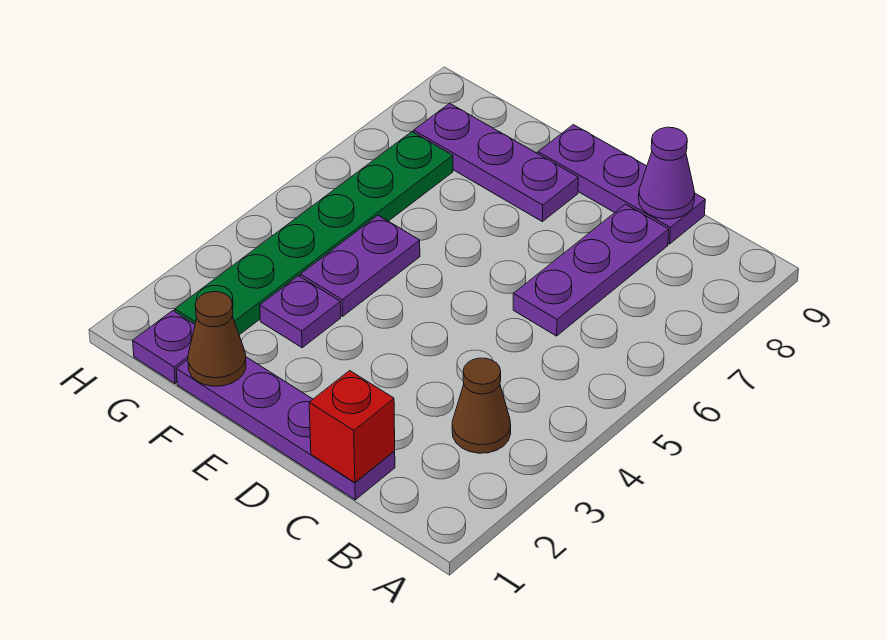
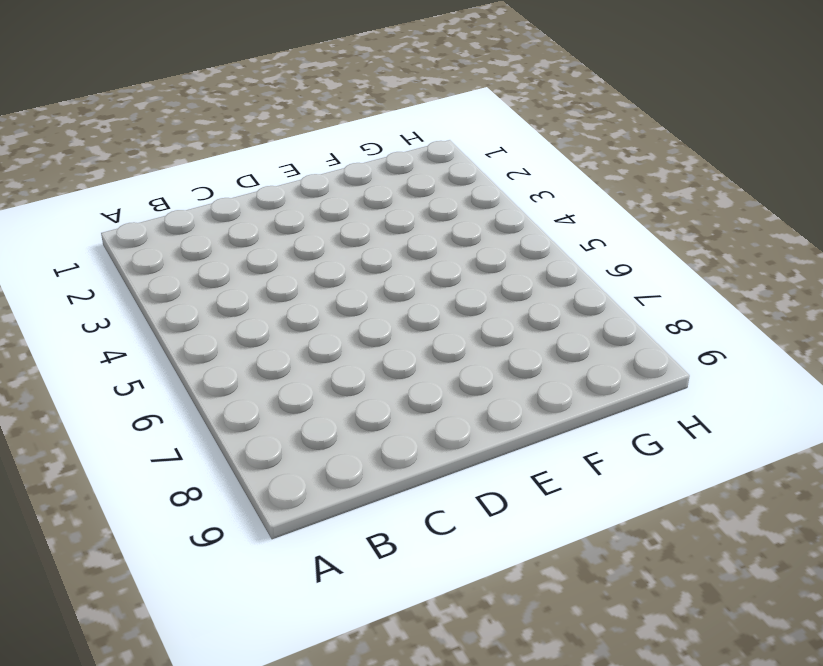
none -> brown cone B3 level 1
none -> purple plate C1:F1 level 1
none -> purple plate C6:C8 level 1

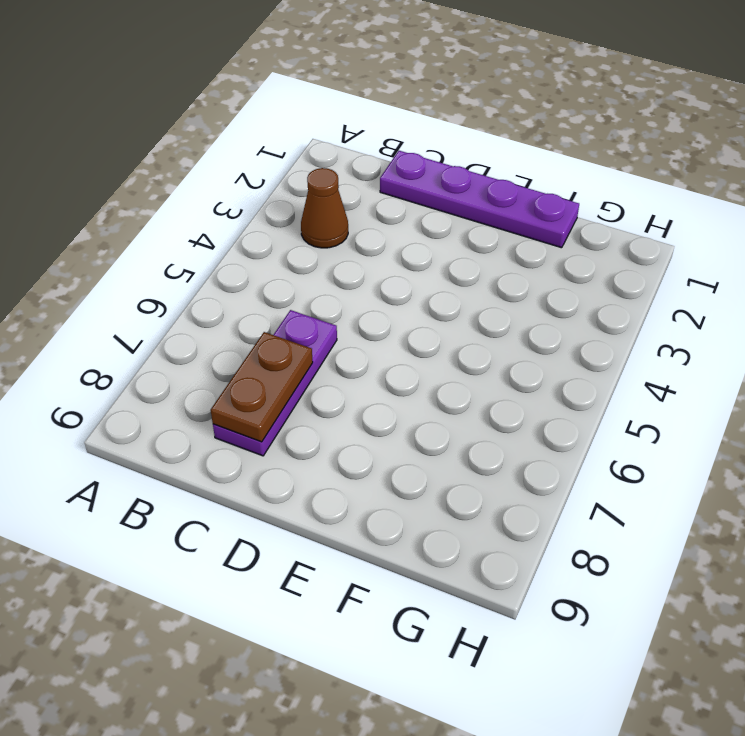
brown plate C7:C8 level 2 -> none
none -> purple plate C9:E9 level 1
none -> purple plate E8:G8 level 1
none -> purple plate F3 level 1

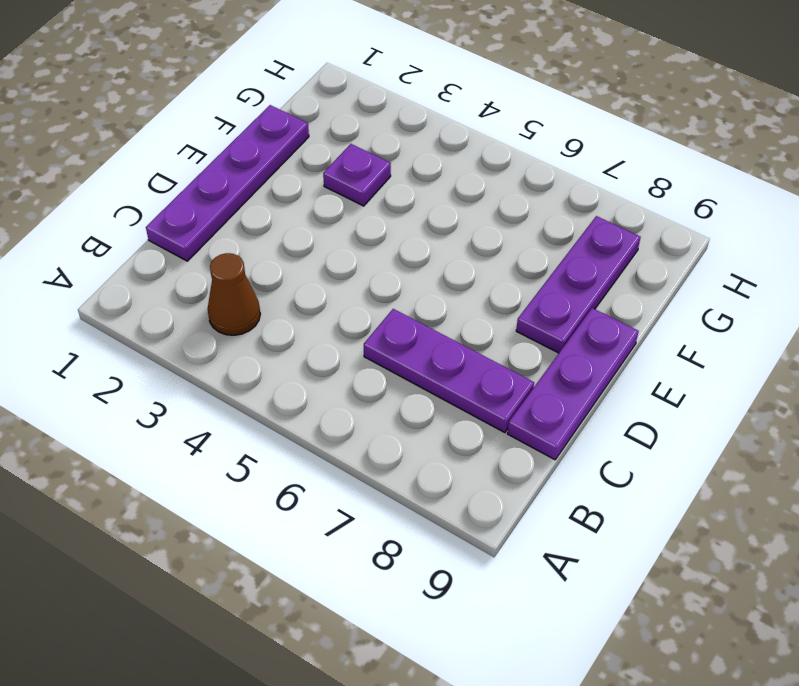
none -> purple plate F4:F5 level 1
none -> purple plate G1 level 1
none -> green plate G2:G7 level 1

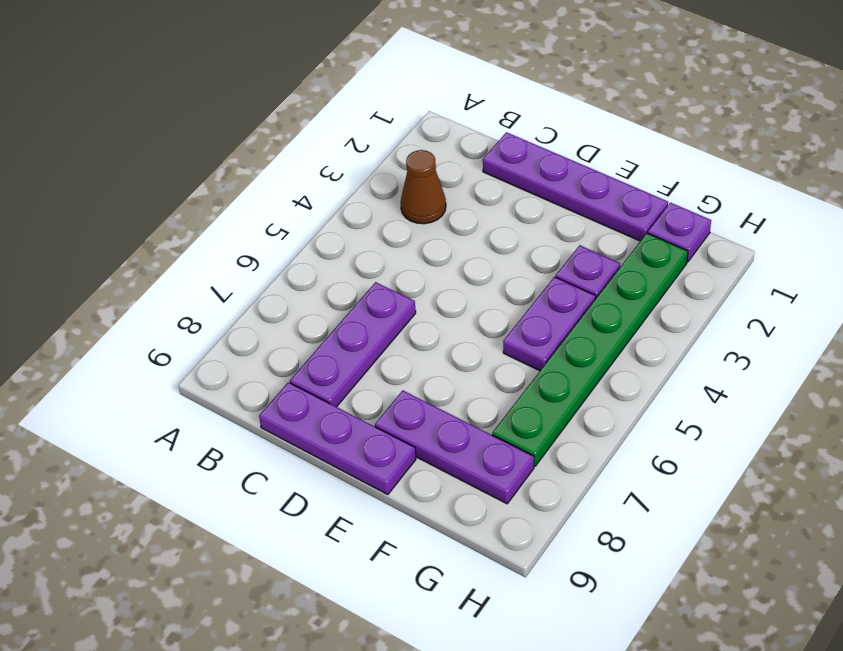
none -> red brick C1 level 2
none -> purple cone C9 level 2
none -> brown cone F1 level 2

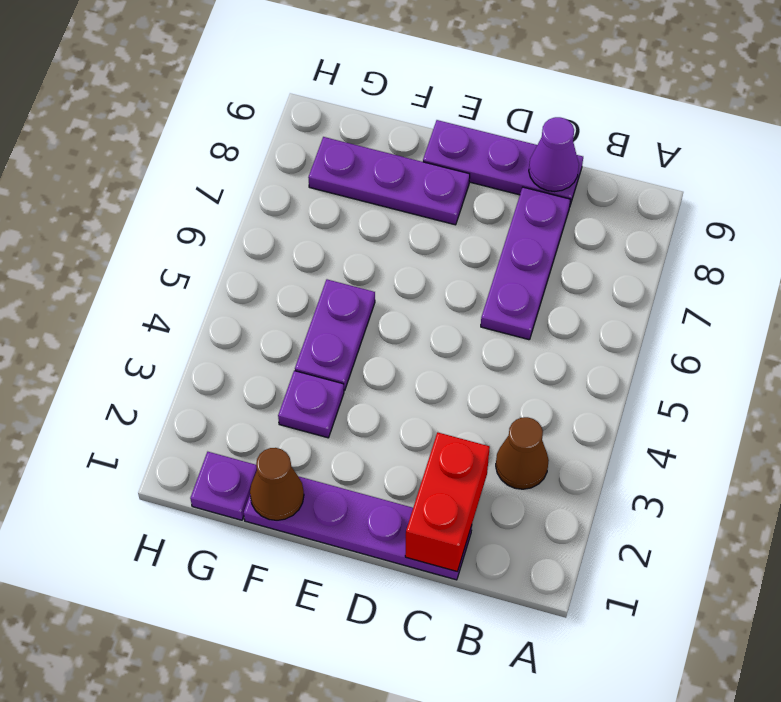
red brick C1:C2 level 2 -> red brick C1 level 2
none -> green plate G2:G7 level 1

